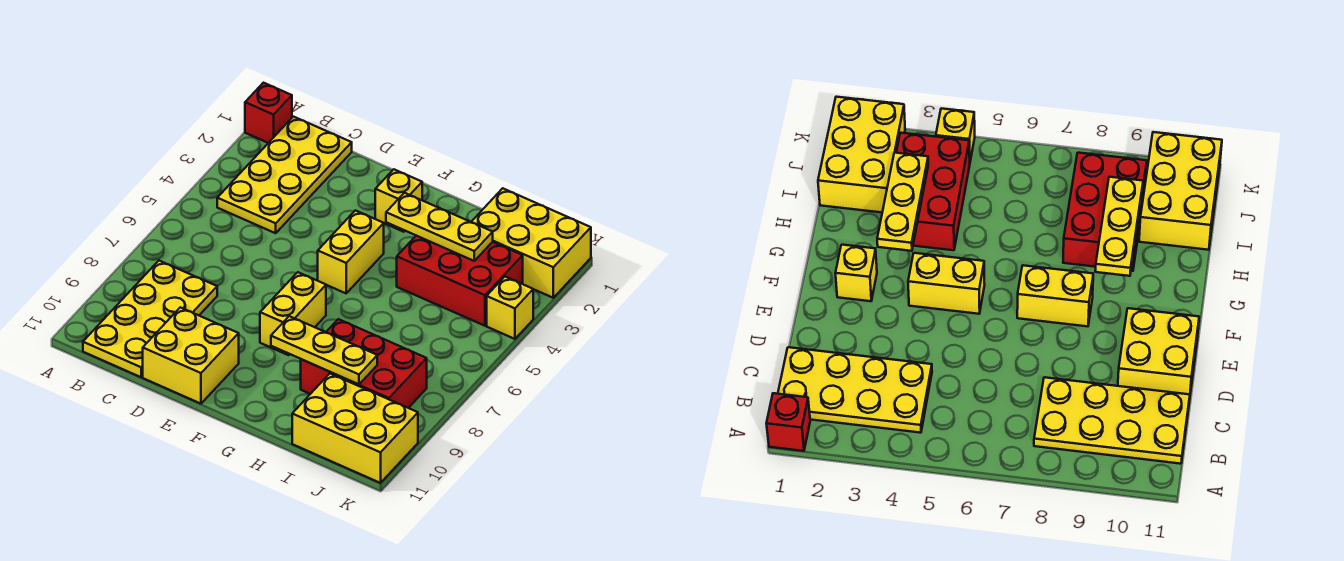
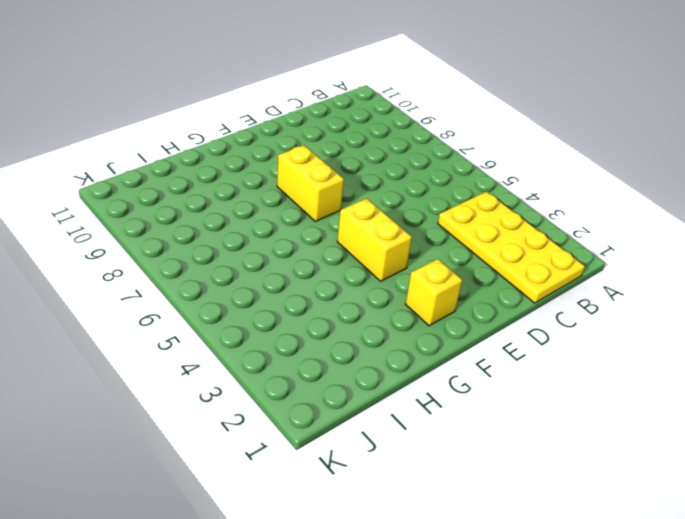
none -> red brick A1 level 1
none -> yellow plate B8:C11 level 1
none -> yellow brick D10:E11 level 1

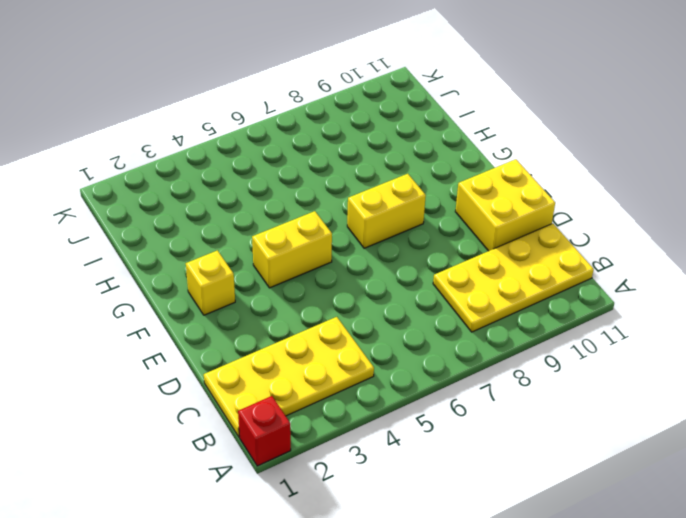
none -> red brick H3:J4 level 1
none -> red brick H8:J9 level 1
none -> yellow brick I1:K2 level 1

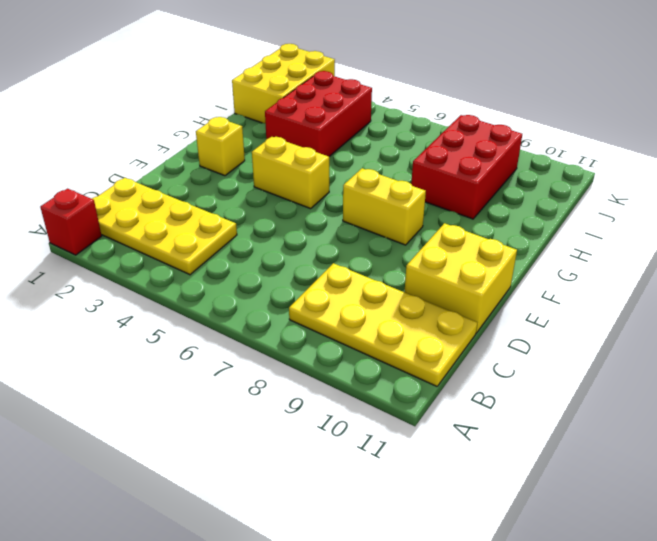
none -> yellow brick I10:K11 level 1
none -> yellow brick K4 level 1
none -> yellow plate G3:I3 level 2

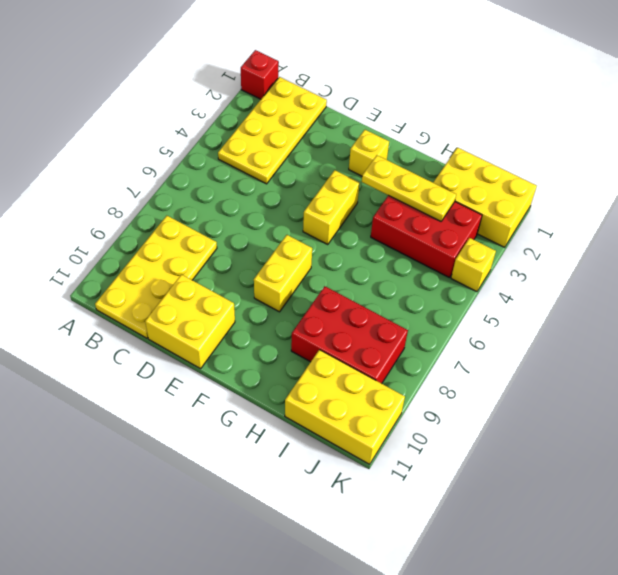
none -> yellow plate G9:I9 level 2

